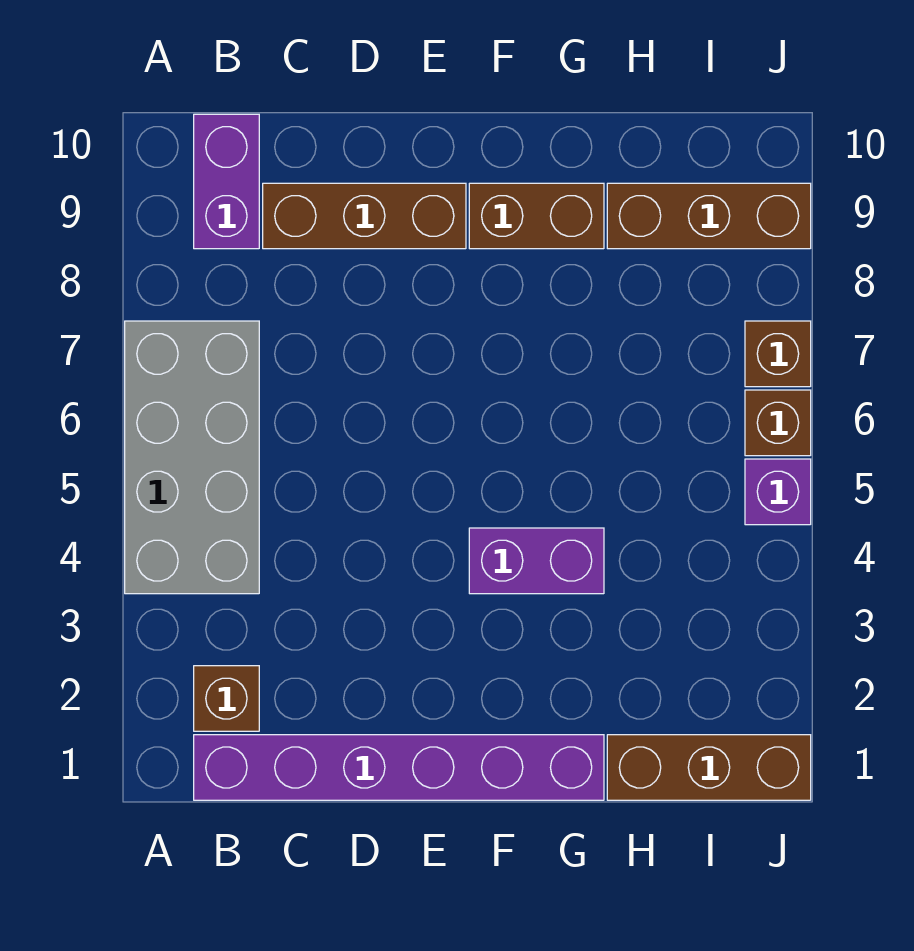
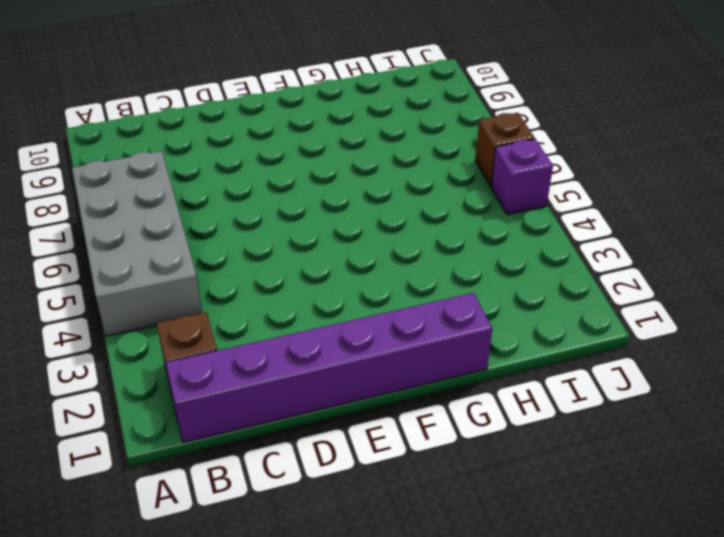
none -> purple brick B9:B10 level 1
none -> brown brick C9:E9 level 1
none -> purple brick F4:G4 level 1

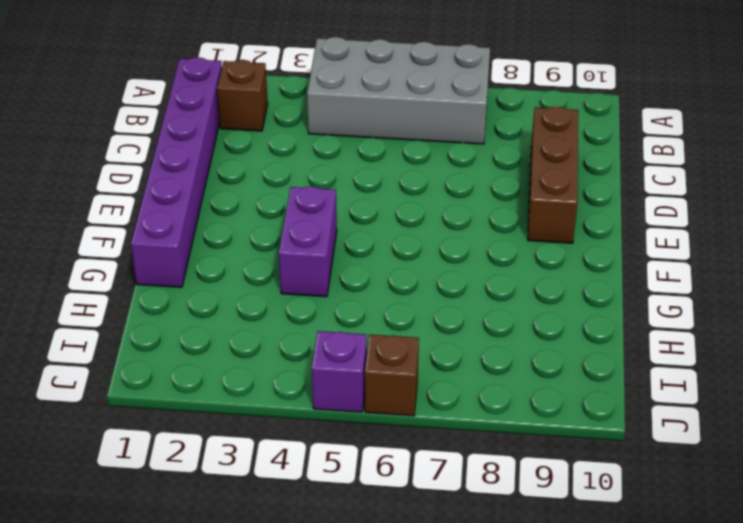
none -> purple brick B9:B10 level 1
none -> brown brick F9:G9 level 1
none -> brown brick H1:J1 level 1

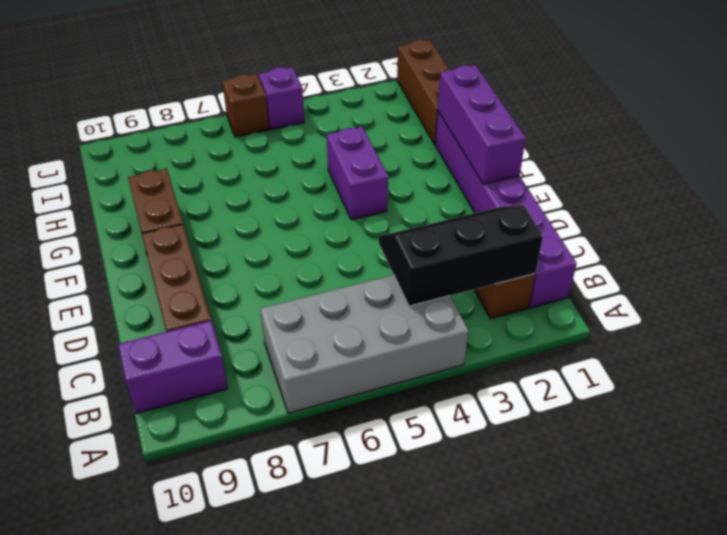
black slope B2:C4 level 2 top B -> none
purple brick E1:G1 level 2 -> none
none -> brown brick H9:J9 level 1
none -> brown brick J7 level 1

